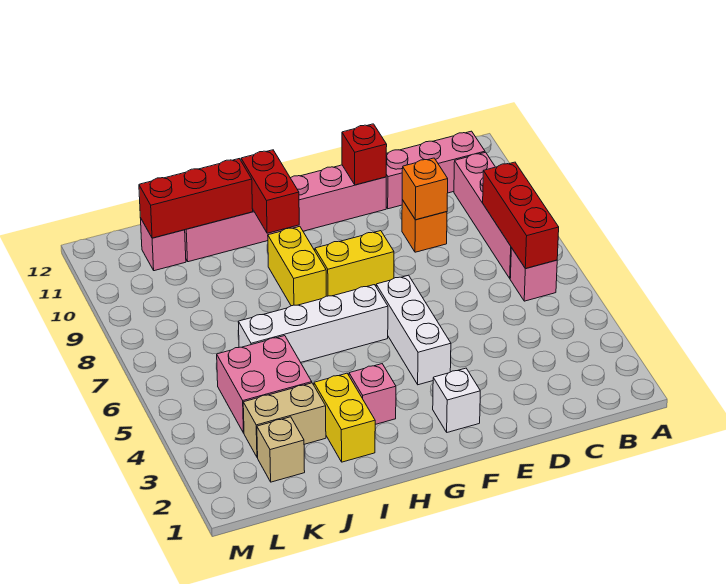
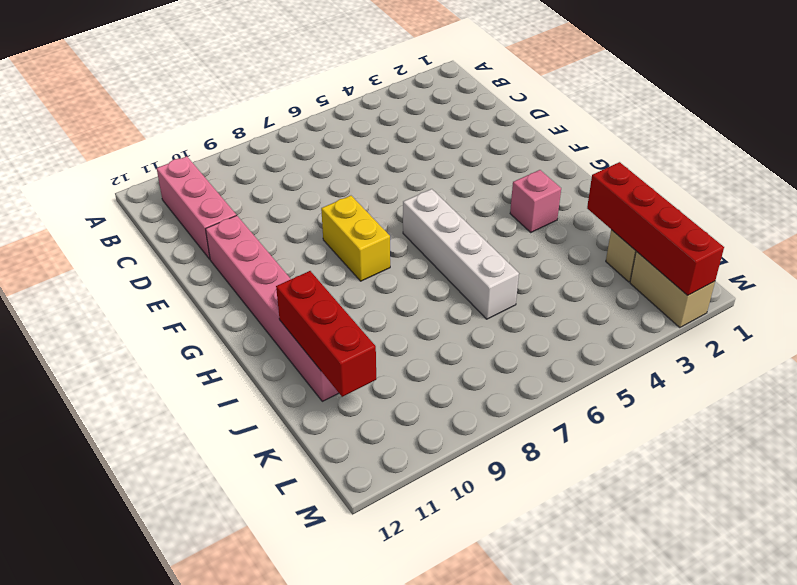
red brick J2:M2 level 2 -> none
tan brick L2:M2 level 1 -> tan brick J3:K3 level 1
none -> pink brick B6 level 1
none -> pink brick B7:B10 level 1
none -> orange brick D9 level 1

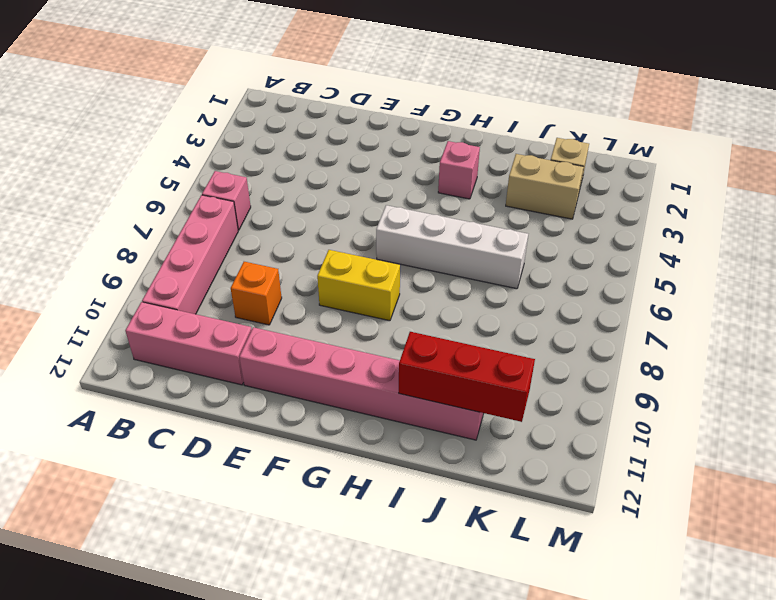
none -> white brick F2 level 1
none -> white brick F4:F6 level 1
none -> yellow brick H8:H9 level 1

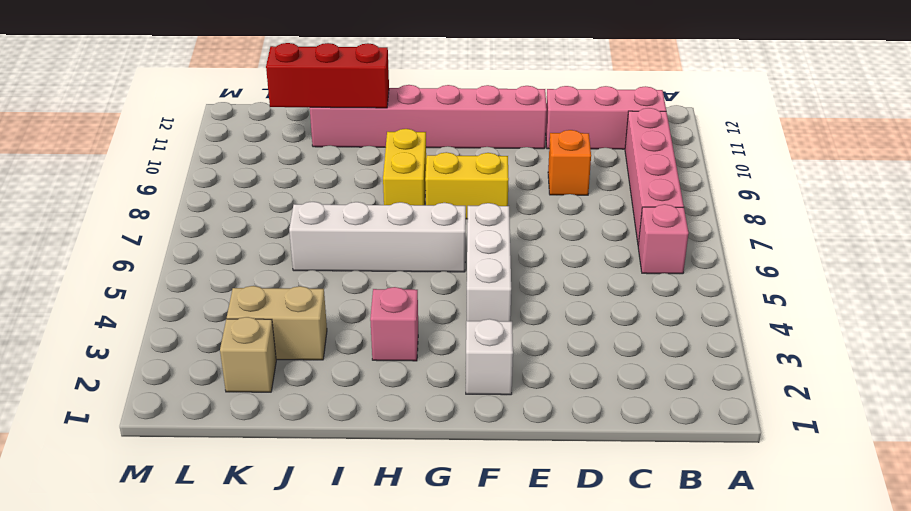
none -> yellow brick I2:I3 level 1
none -> pink brick J4:K5 level 1
none -> pink brick K11 level 1

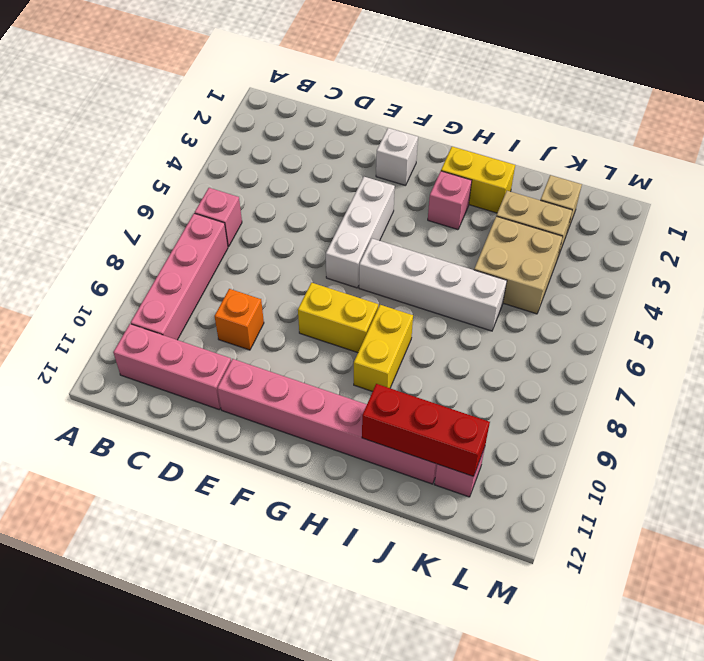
yellow brick H2:I2 level 1 -> yellow brick I2:I3 level 1
tan brick J4:K5 level 1 -> pink brick J4:K5 level 1
none -> red brick B6:B8 level 2
none -> orange brick D9 level 2
none -> red brick E11 level 2

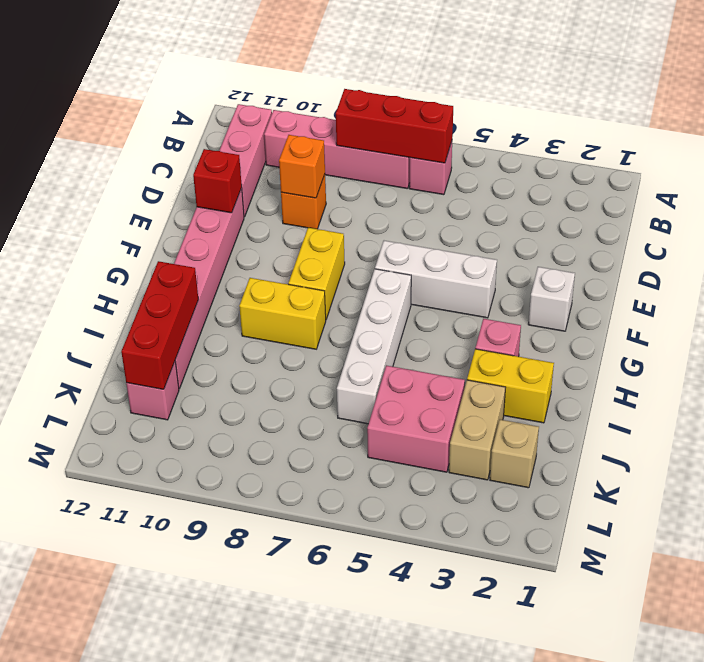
none -> red brick H10:H11 level 2

